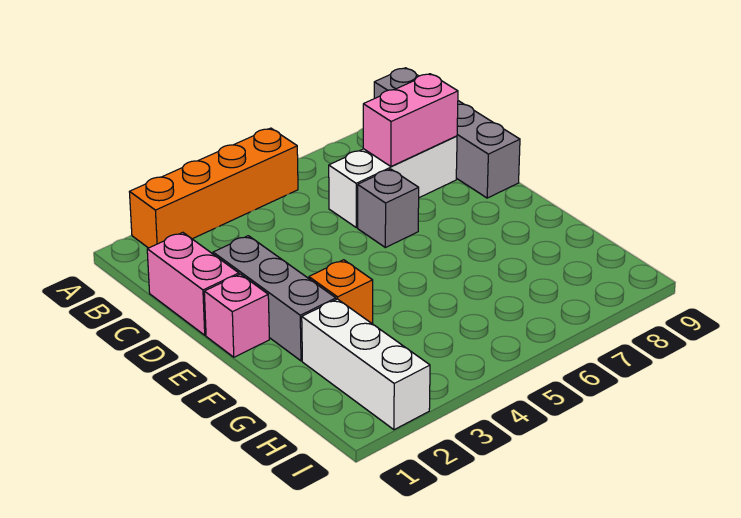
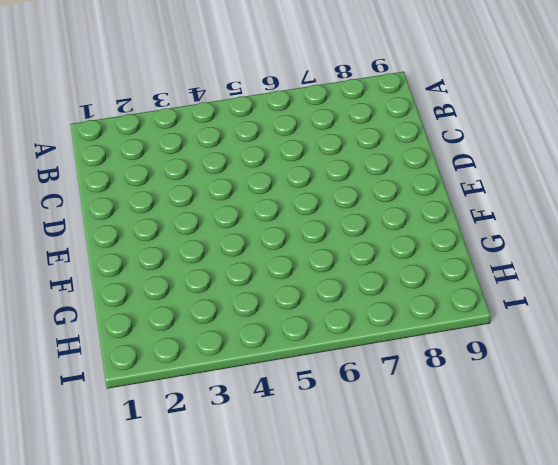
none -> orange brick A2:A5 level 1
none -> grey brick A9:D9 level 1

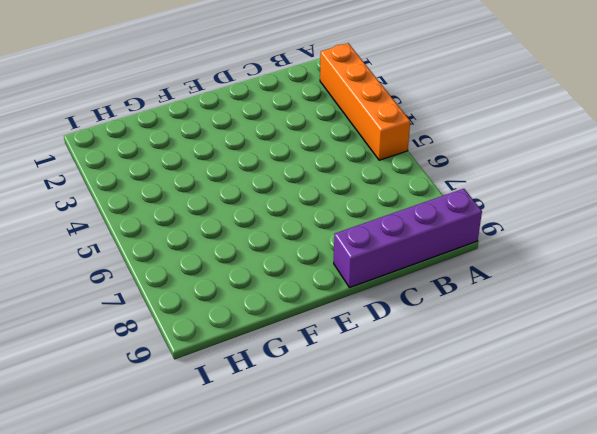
purple brick A9:D9 level 1 -> grey brick A9:D9 level 1
none -> pink brick C1:D1 level 1
none -> white brick C6:C8 level 1

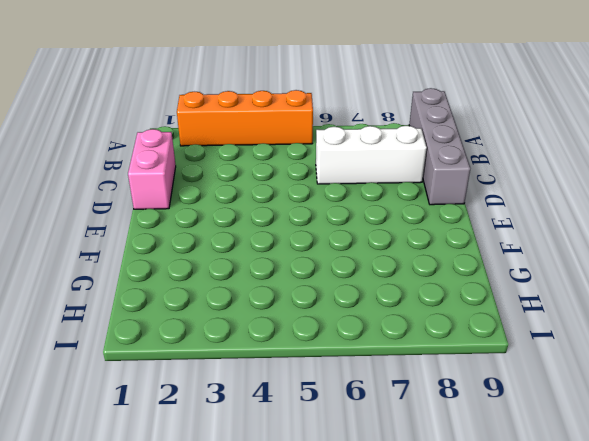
none -> grey brick D2:F2 level 1
none -> grey brick D6 level 1

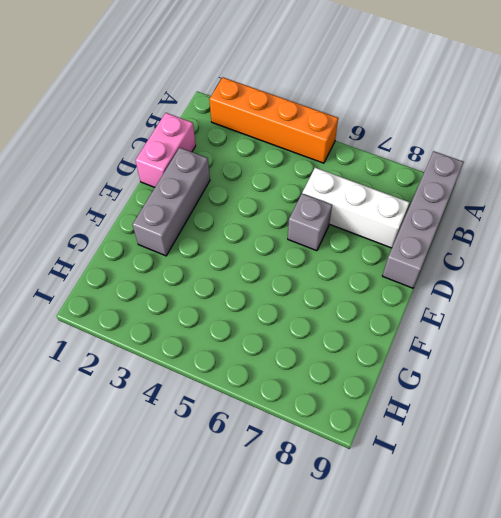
none -> pink brick E1 level 1
none -> orange brick F3 level 1

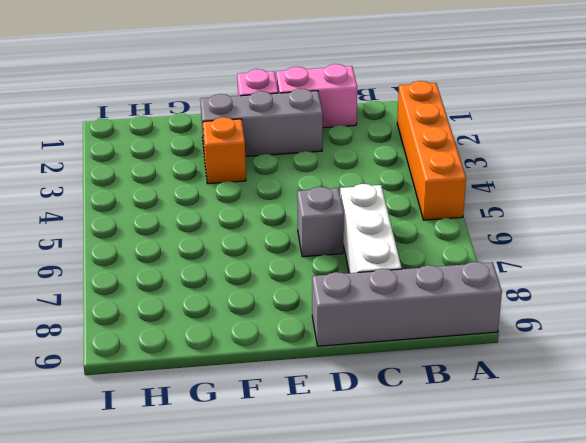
none -> white brick G2:I2 level 1
none -> pink brick C7:C8 level 2

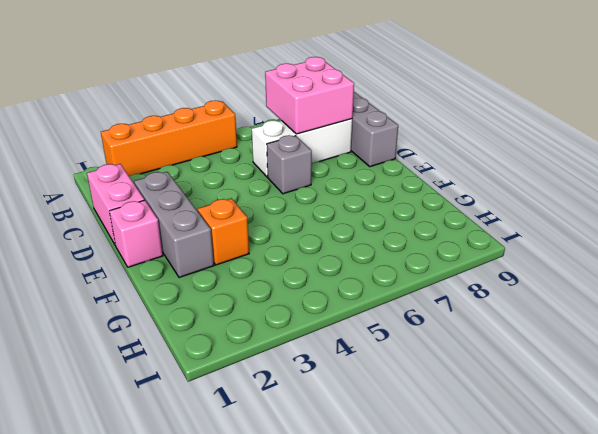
pink brick B7:C8 level 2 -> pink brick C7:C8 level 2
none -> white brick G2:I2 level 1

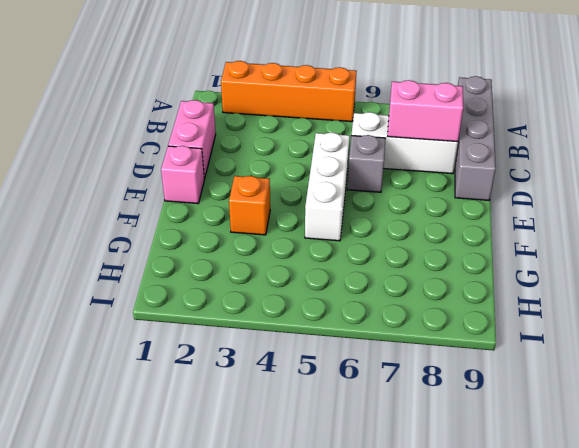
white brick D5:F5 level 1 -> white brick G2:I2 level 1
none -> grey brick D2:F2 level 1

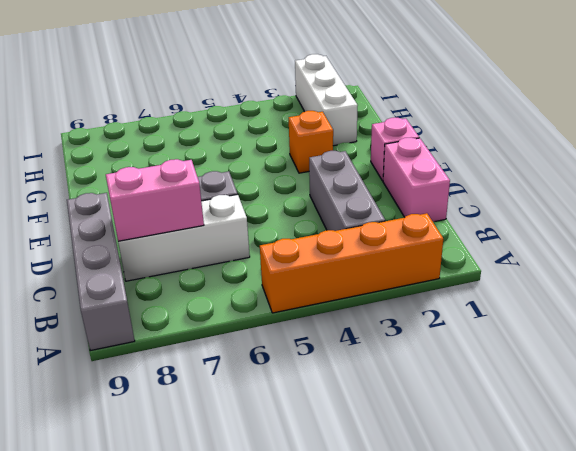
grey brick B3:D3 level 1 -> grey brick D2:F2 level 1

